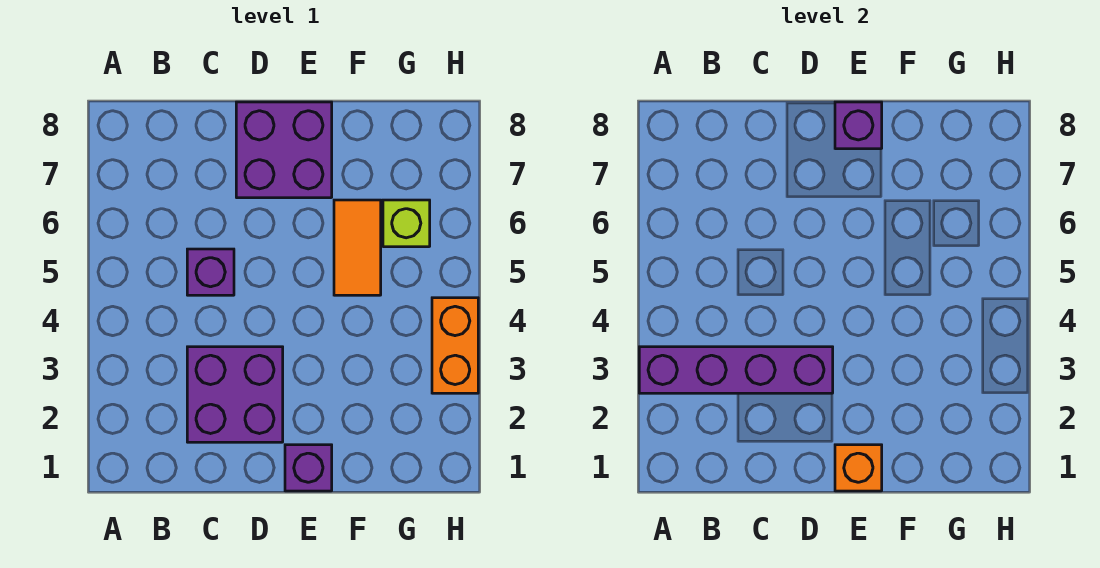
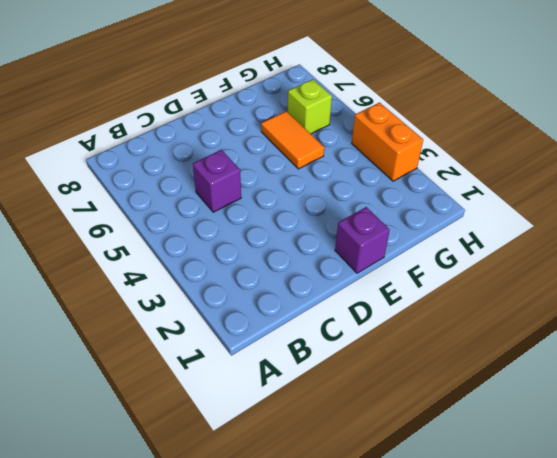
none -> purple brick C2:D3 level 1
none -> purple brick D7:E8 level 1

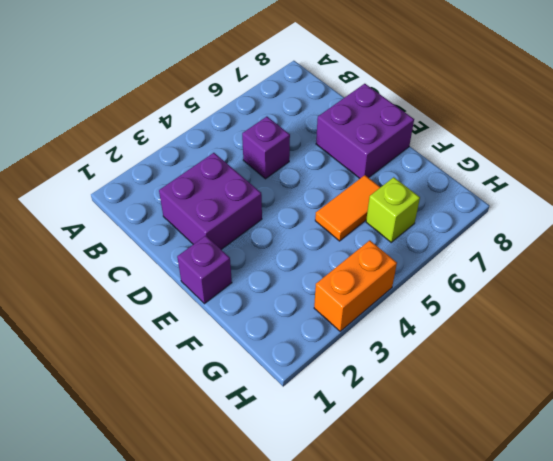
none -> purple brick A3:D3 level 2
none -> orange brick E1 level 2

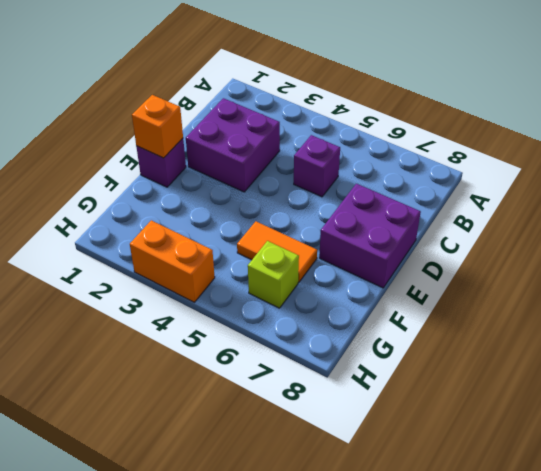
none -> purple brick A3:D3 level 2
none -> purple brick E8 level 2

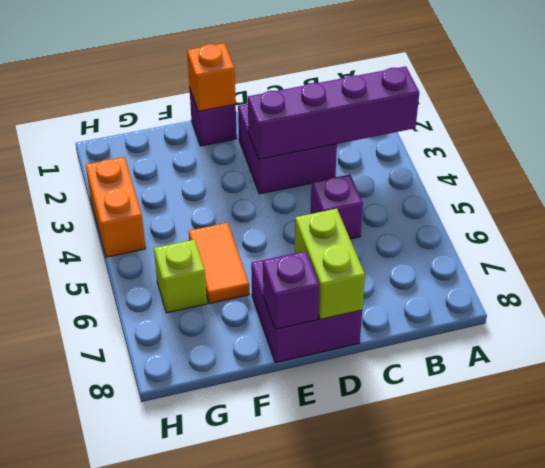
lime brick D7:D8 level 2 -> none

